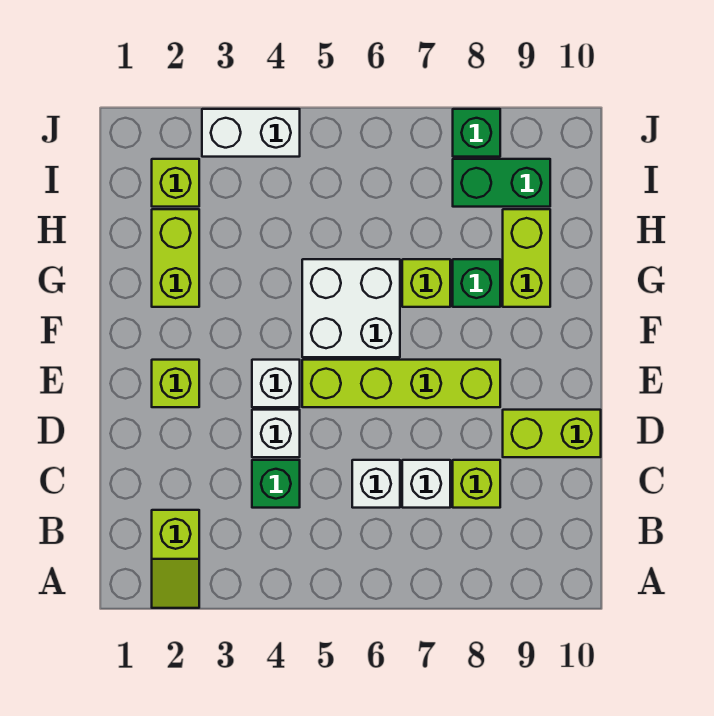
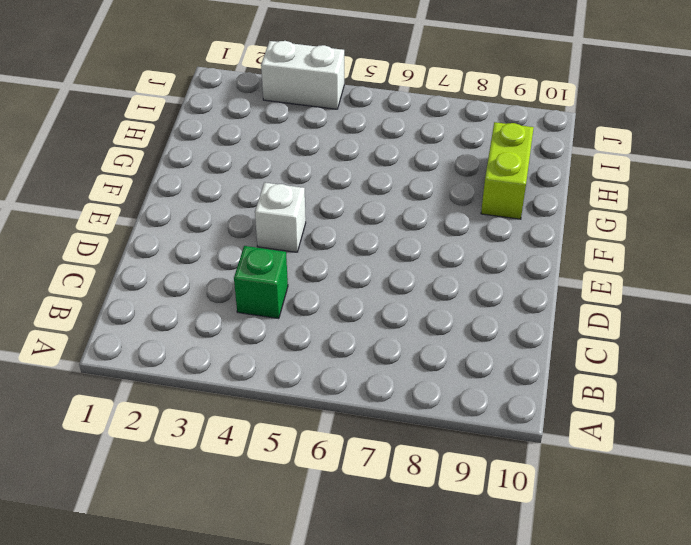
none -> lime slope A2:B2 level 1 top B
none -> white brick C6 level 1
none -> white brick C7 level 1

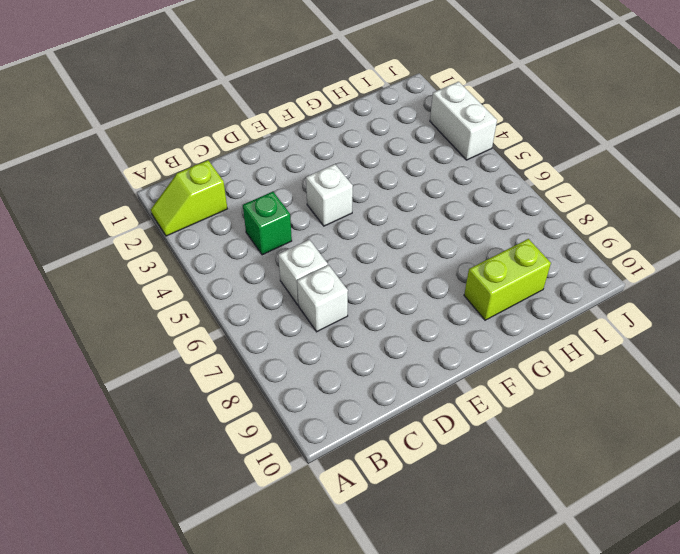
none -> lime brick C8 level 1
none -> white brick D4 level 1
none -> lime brick D9:D10 level 1

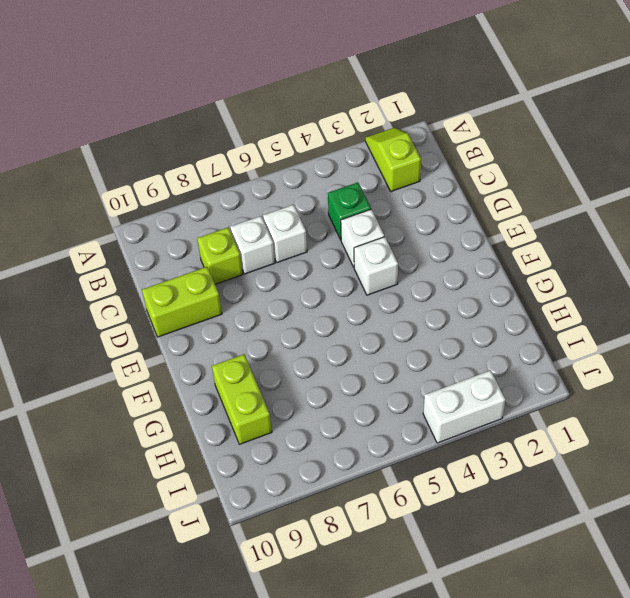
none -> lime brick E2 level 1
none -> lime brick E5:E8 level 1
none -> white brick F5:G6 level 1

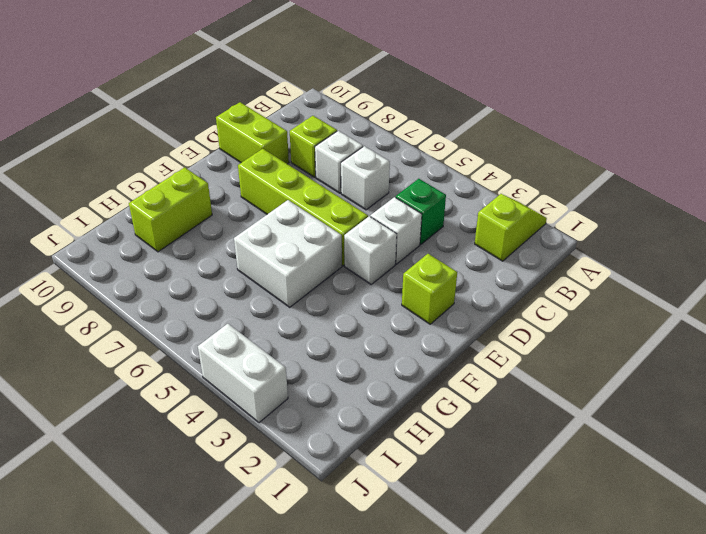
none -> lime brick G2:H2 level 1
none -> lime brick G7 level 1
none -> green brick G8 level 1

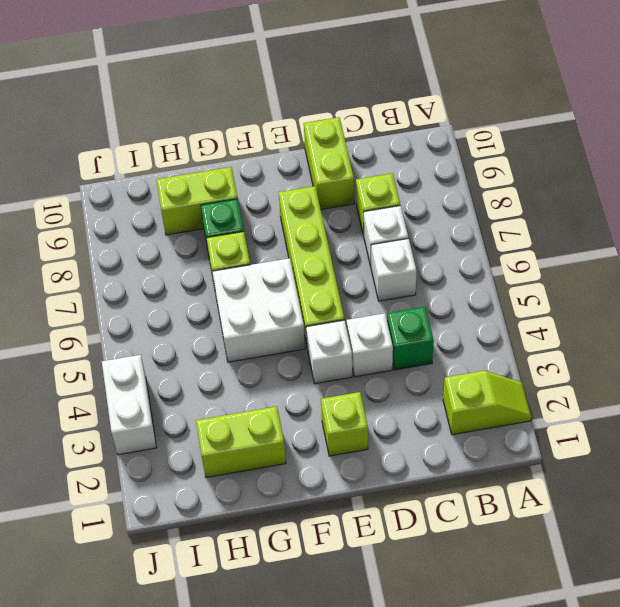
none -> lime brick I2 level 1
none -> green brick I8:I9 level 1
none -> green brick J8 level 1

